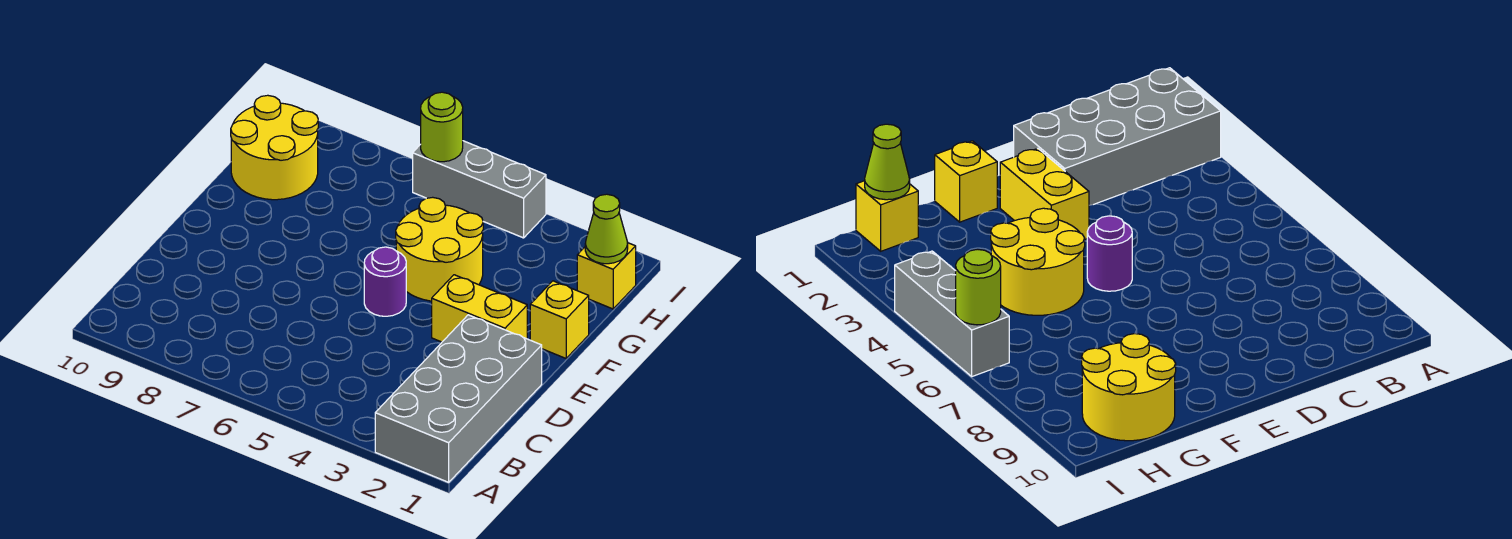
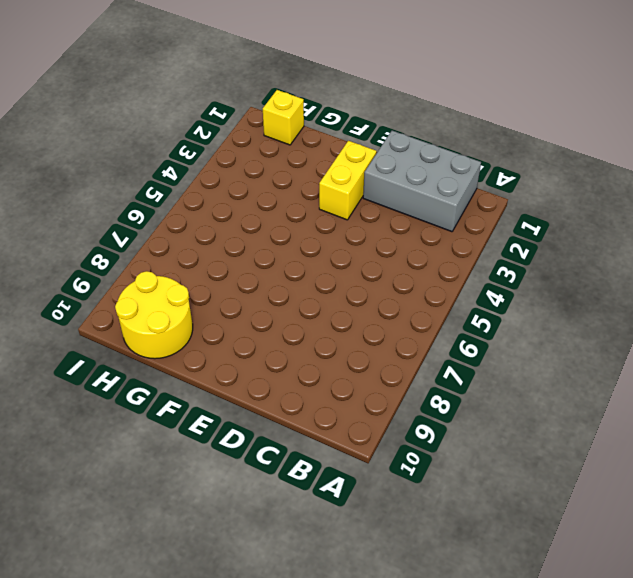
grey brick B1:D2 level 1 -> grey brick A1:D2 level 1
none -> purple round brick E5 level 1
none -> yellow brick F1 level 1

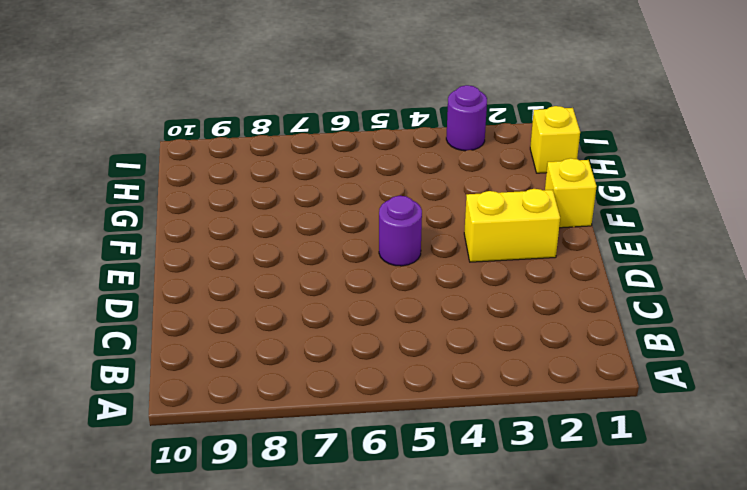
purple round brick I3 level 1 -> none
none -> grey brick A1:D2 level 1
none -> yellow round brick F4:G5 level 1

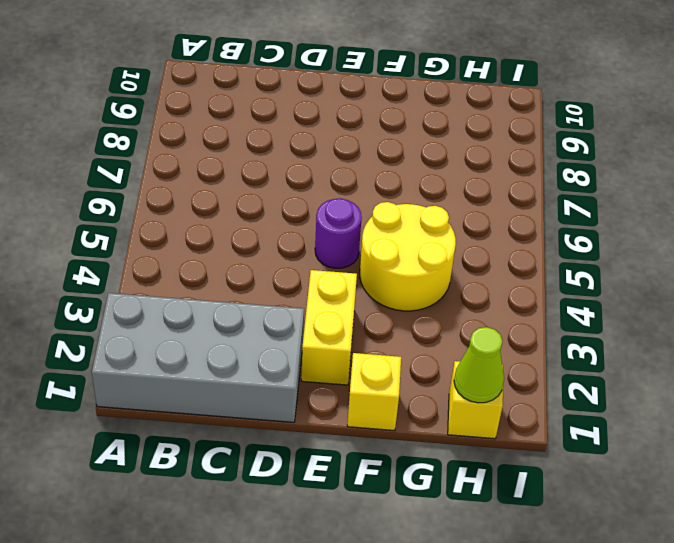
none -> yellow round brick G9:H10 level 1
none -> grey brick I4:I6 level 1

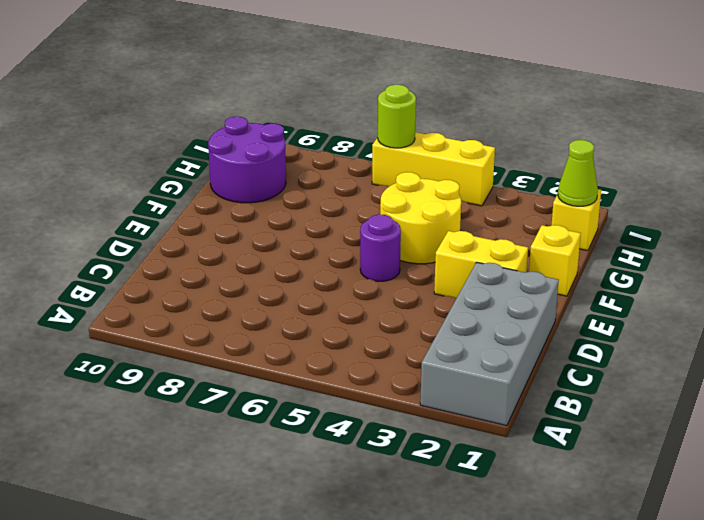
purple round brick G9:H10 level 1 -> yellow round brick G9:H10 level 1
yellow brick I4:I6 level 1 -> grey brick I4:I6 level 1

